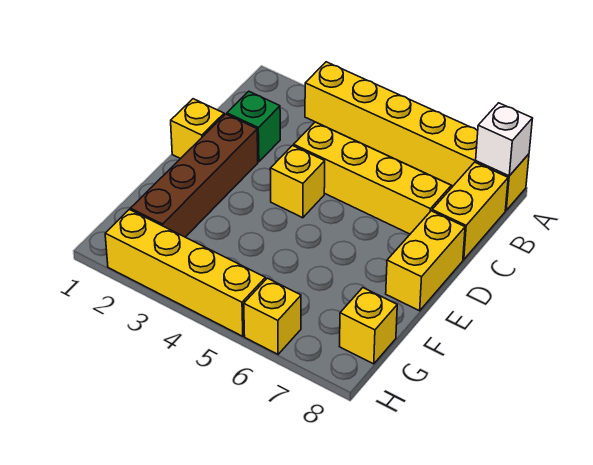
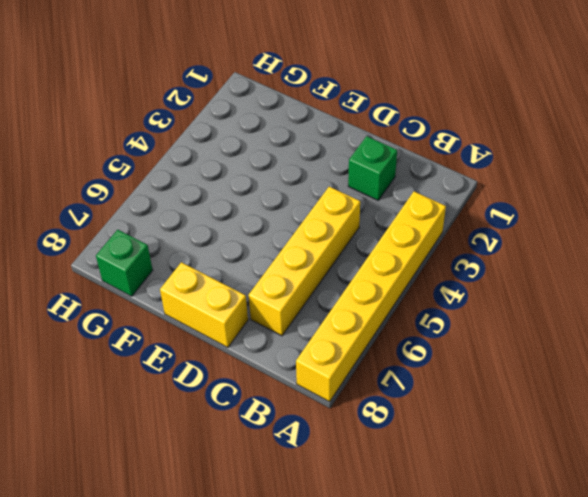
green brick G8 level 1 -> yellow brick G8 level 1
none -> yellow brick B8:C8 level 1
none -> yellow brick D1 level 1
none -> brown brick D2:G2 level 1

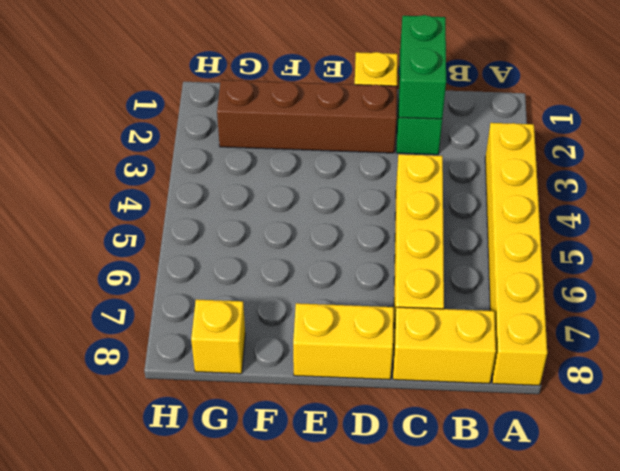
green brick C1:C2 level 2 -> none
none -> yellow brick D4 level 1
none -> yellow brick H2:H5 level 1
none -> yellow brick H6 level 1

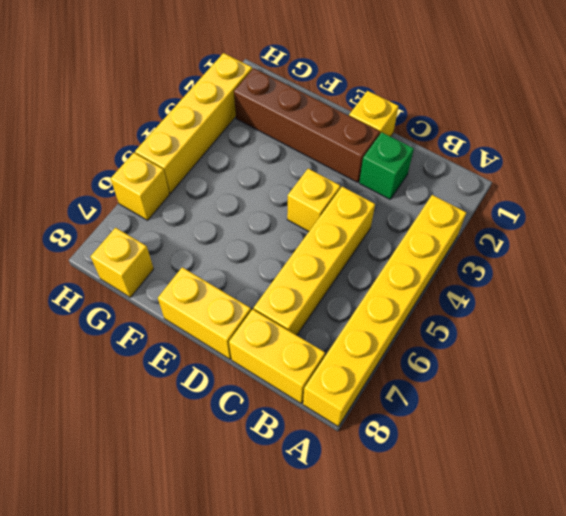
none -> white brick A8 level 2

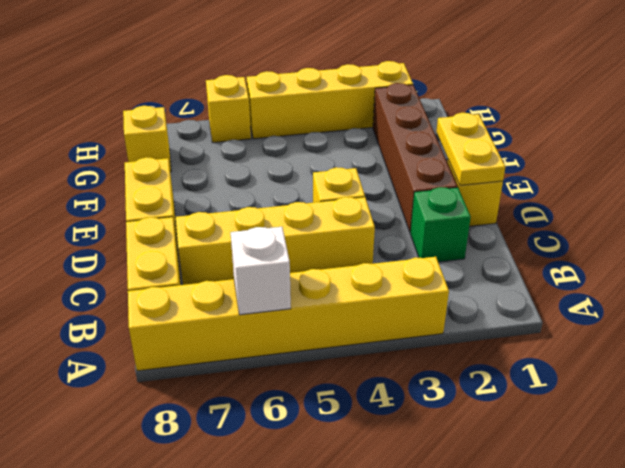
white brick A6 level 2 -> white brick A8 level 2
yellow plate D1:E1 level 2 -> none

